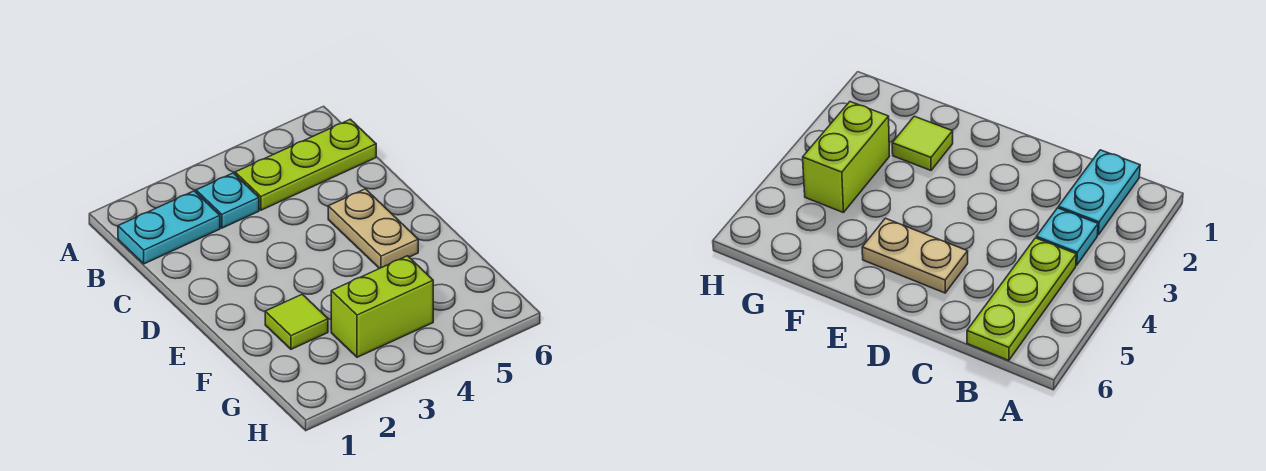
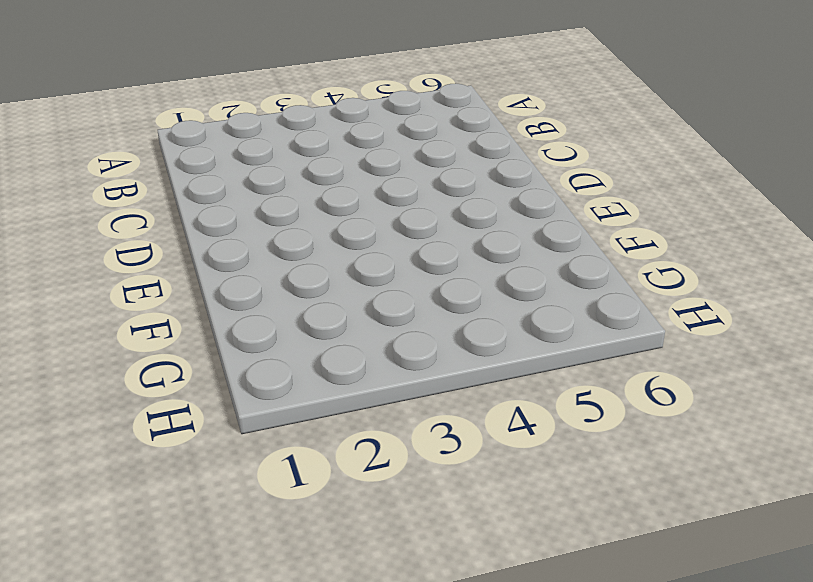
none -> cyan plate B1:B2 level 1
none -> cyan plate B3 level 1

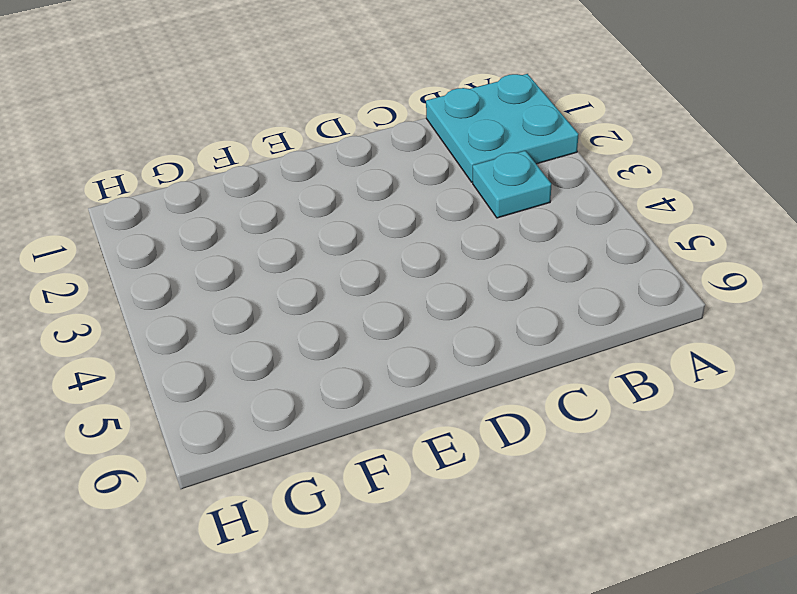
cyan plate A1:B2 level 1 -> cyan plate B1:B2 level 1
none -> lime plate B4:B6 level 1
none -> tan plate D5:E5 level 1

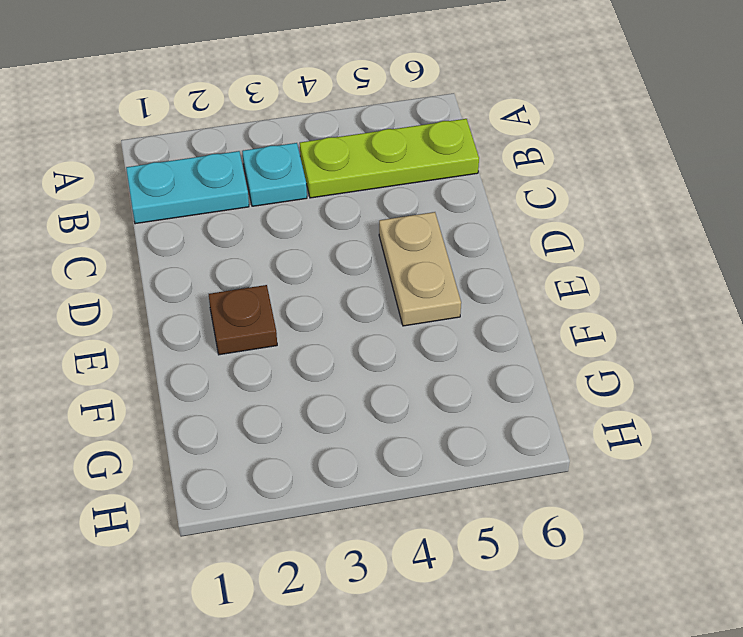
brown plate E2 level 1 -> none
none -> lime tile F2 level 1
none -> lime brick G3:G4 level 1

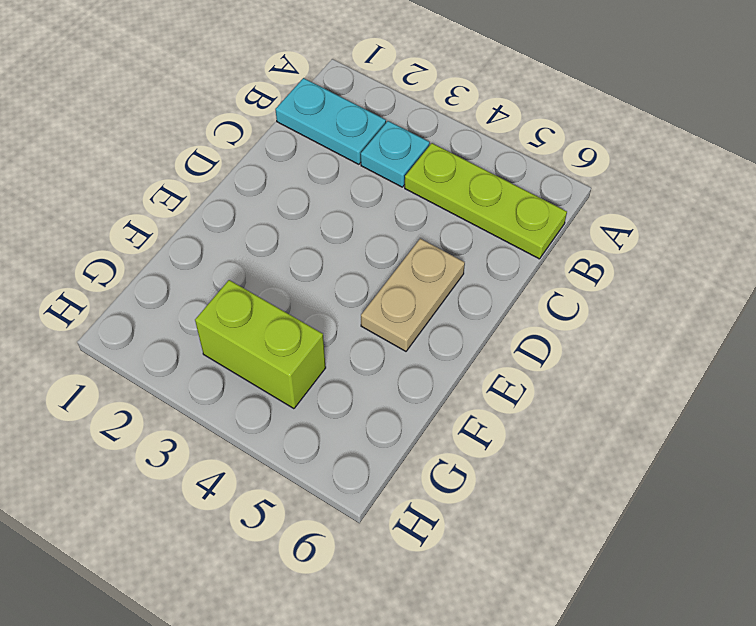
none -> lime tile F2 level 1

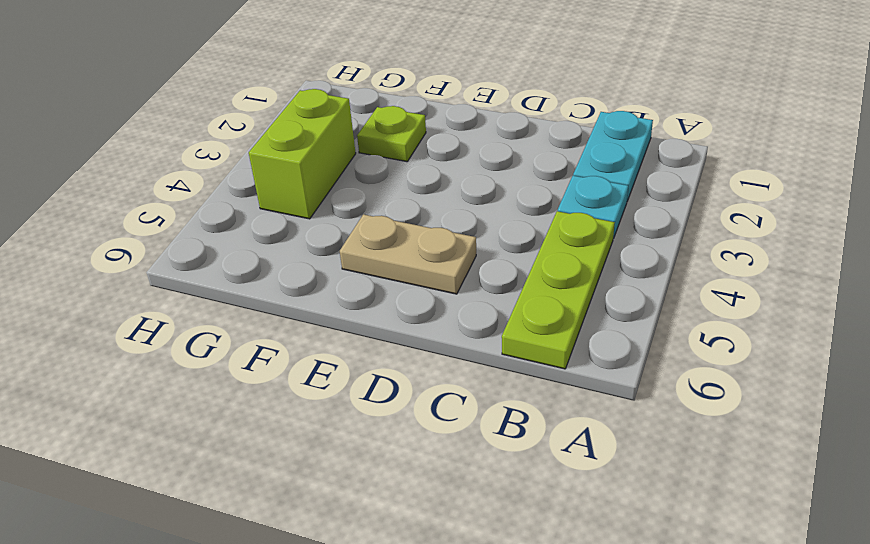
lime plate F2 level 1 -> lime tile F2 level 1

